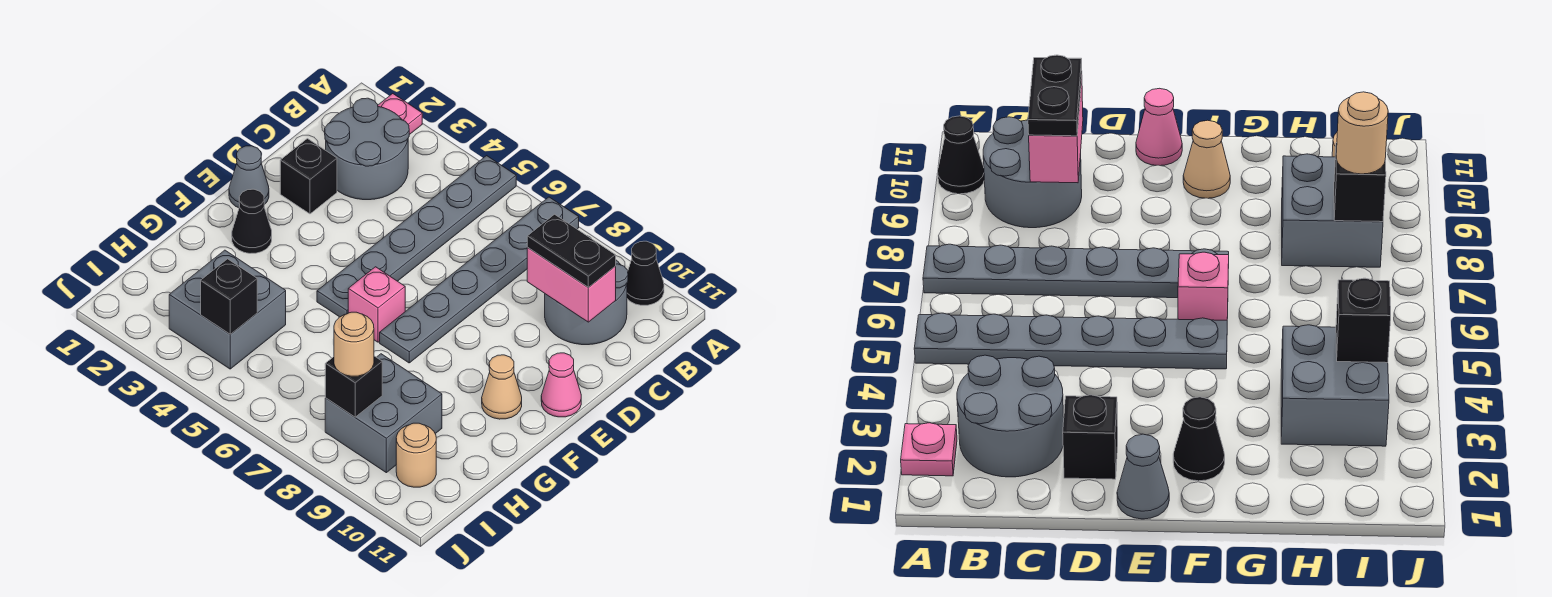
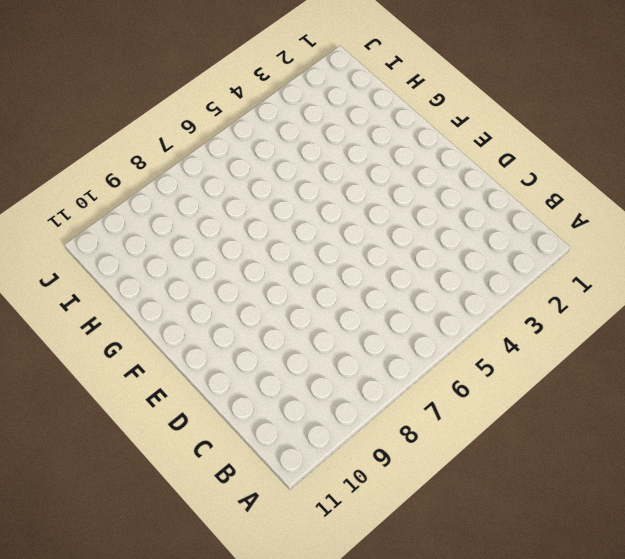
none -> pink plate A2 level 1
none -> grey plate A5:F5 level 1
none -> grey plate A7:F7 level 1

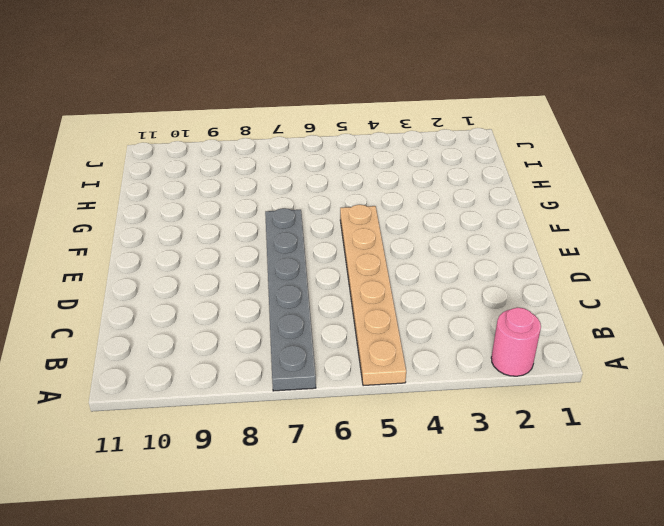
pink round brick A2 level 1 -> pink plate A2 level 1
tan plate A5:F5 level 1 -> grey plate A5:F5 level 1
none -> black cone A10 level 1
none -> grey round brick B2:C3 level 1
none -> grey round brick B9:C10 level 1

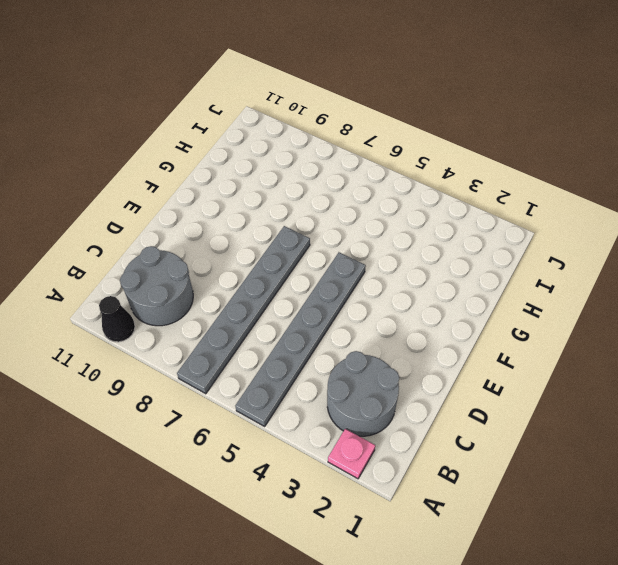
none -> black brick D2 level 1
none -> grey cone E1 level 1
none -> pink cone E11 level 1

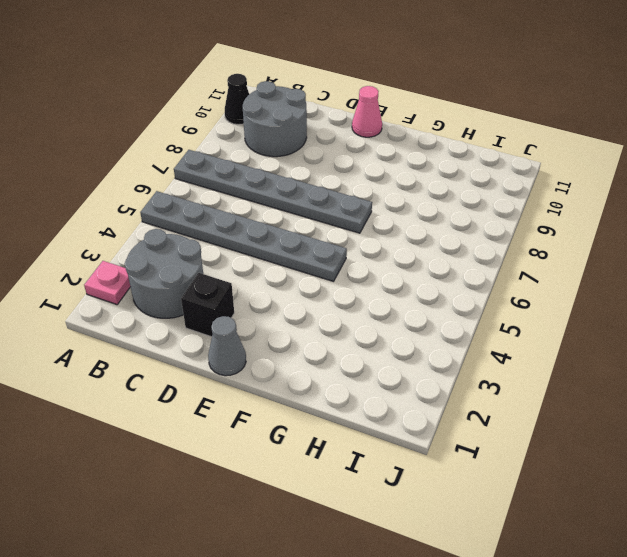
none -> black cone F2 level 1
none -> pink brick F6 level 1
none -> tan cone F10 level 1

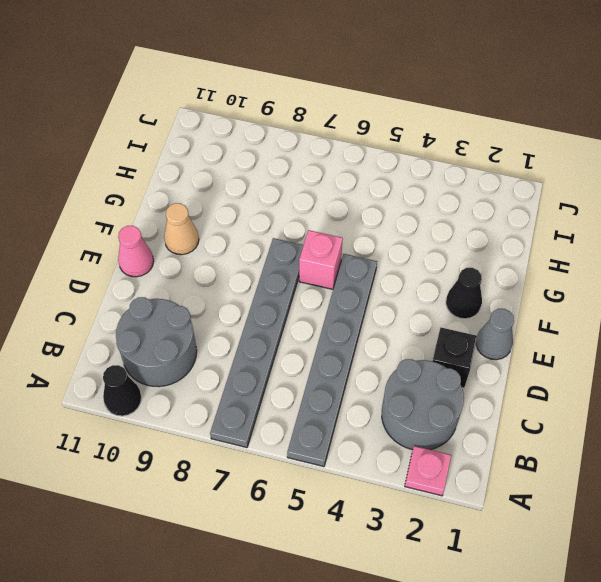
none -> grey brick H3:I4 level 1
none -> grey brick H8:I9 level 1
none -> tan round brick I10 level 1

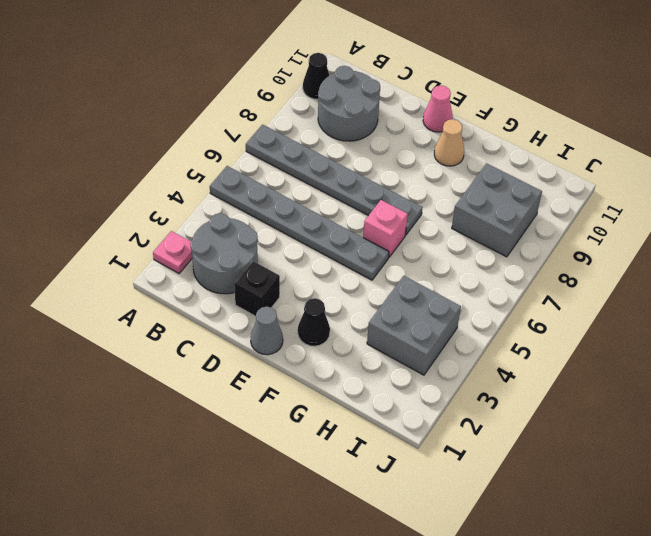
none -> tan round brick I10 level 1
none -> pink brick C9:C10 level 2
none -> black brick I4 level 2

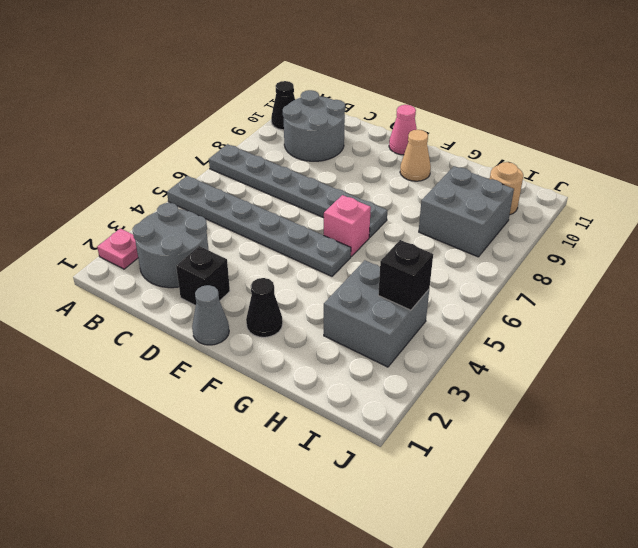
none -> pink brick C9:C10 level 2
none -> black brick I8 level 2
none -> black plate C9:C10 level 3

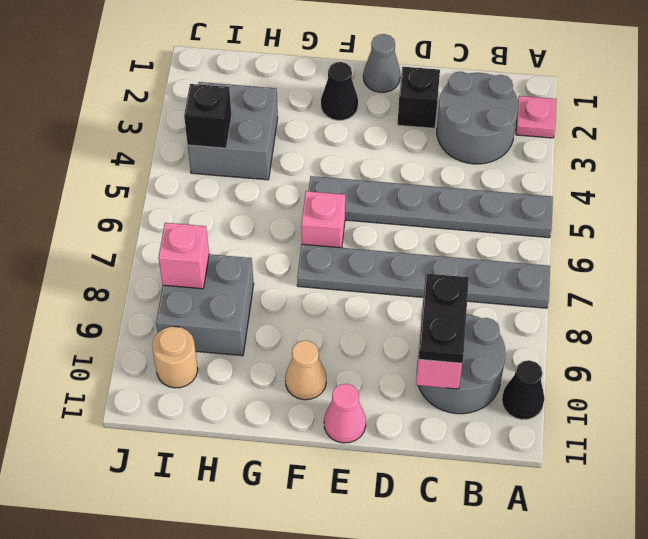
pink brick I8 level 2 -> black brick I8 level 2
none -> tan round brick I8 level 3

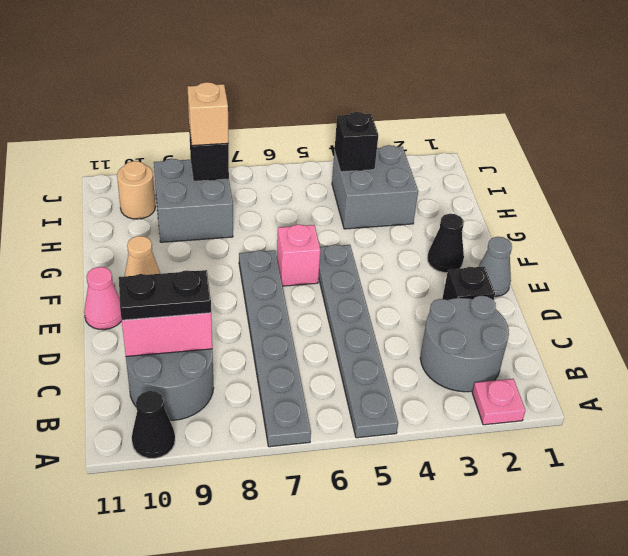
tan brick I8 level 3 -> tan round brick I8 level 3

